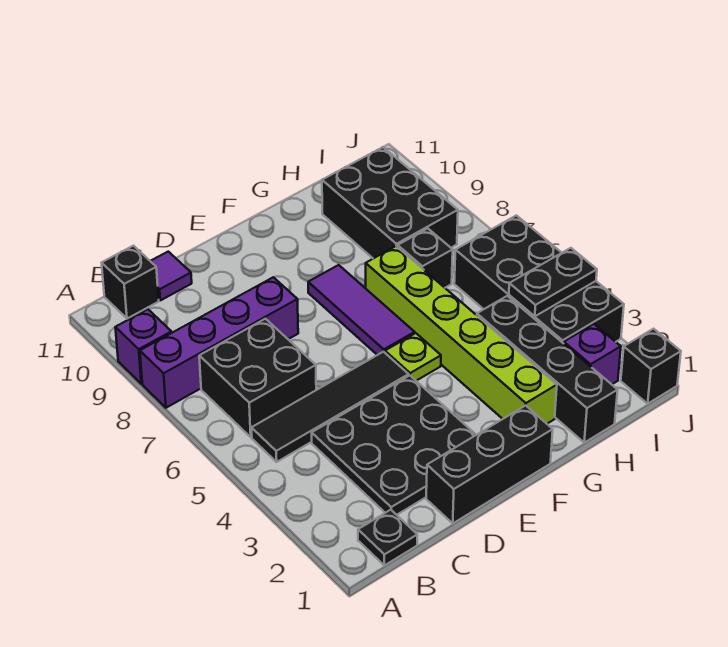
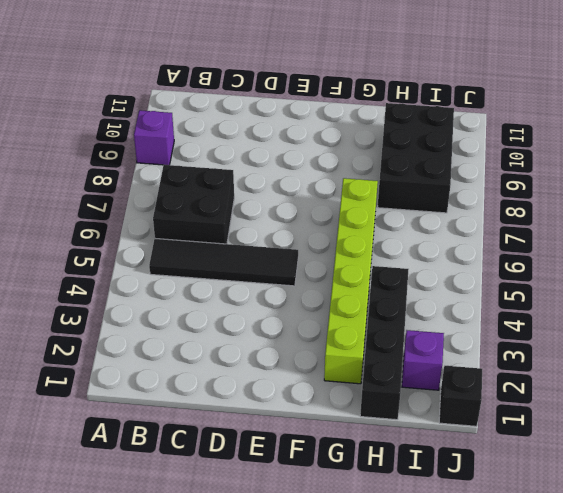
none -> purple brick A8:D8 level 1
none -> black plate B1 level 1
none -> black brick B11 level 1

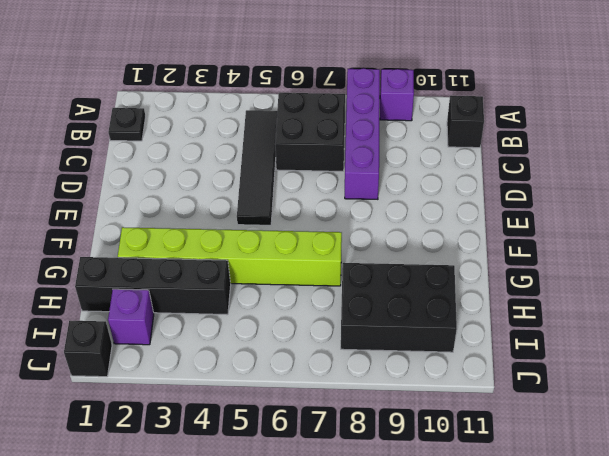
none -> black plate C2:E4 level 1
none -> purple tile C11 level 1
none -> black brick D1:F1 level 1

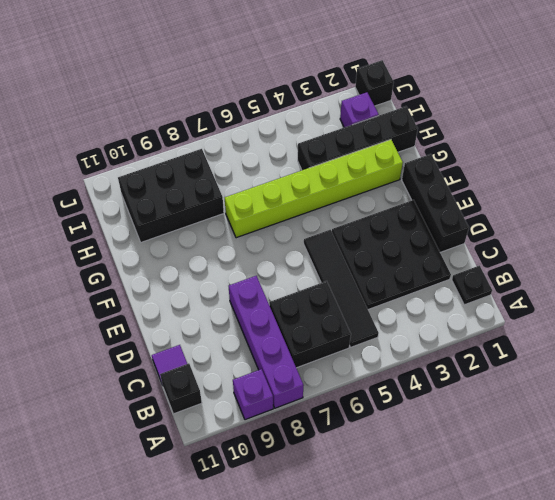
none -> lime plate F5 level 1
none -> purple tile F6:F8 level 1
none -> black brick H7 level 1

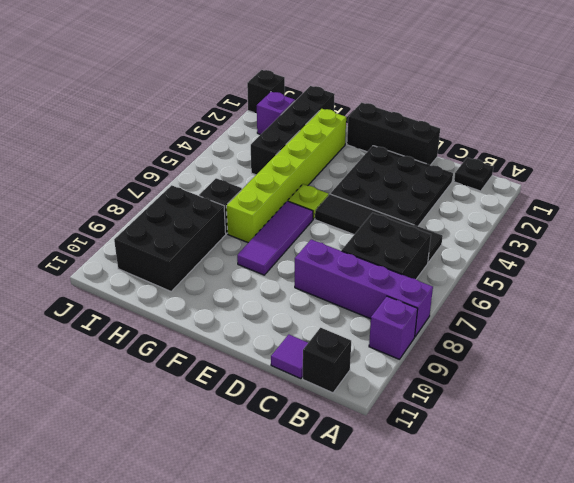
none -> black brick I3:J6 level 1
none -> black plate I4:J4 level 2

